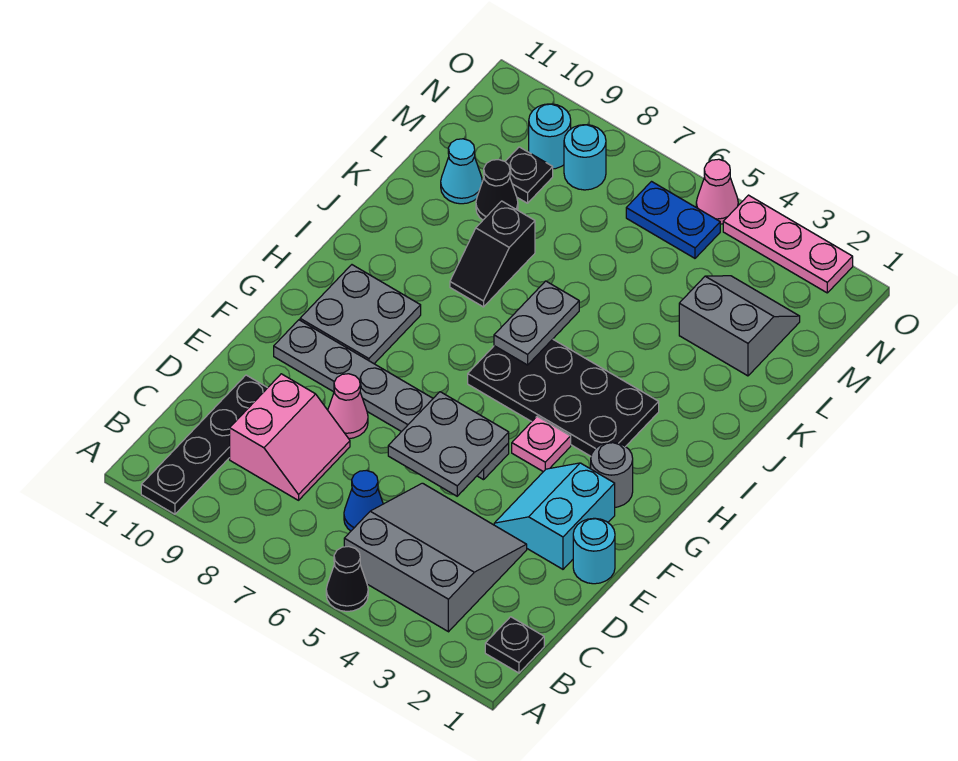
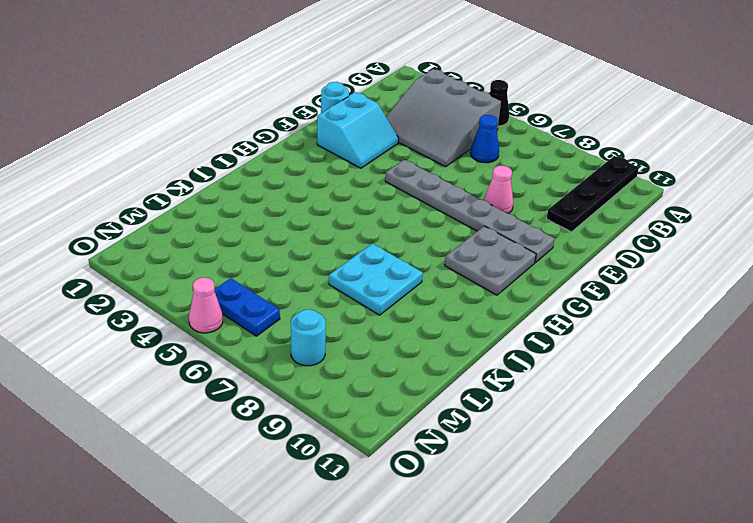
cyan plate J7:K8 level 1 -> black slope J8:K8 level 1 top K
none -> black plate B1 level 1
none -> pink slope C8:D9 level 1 top 9
none -> grey round brick G2 level 1

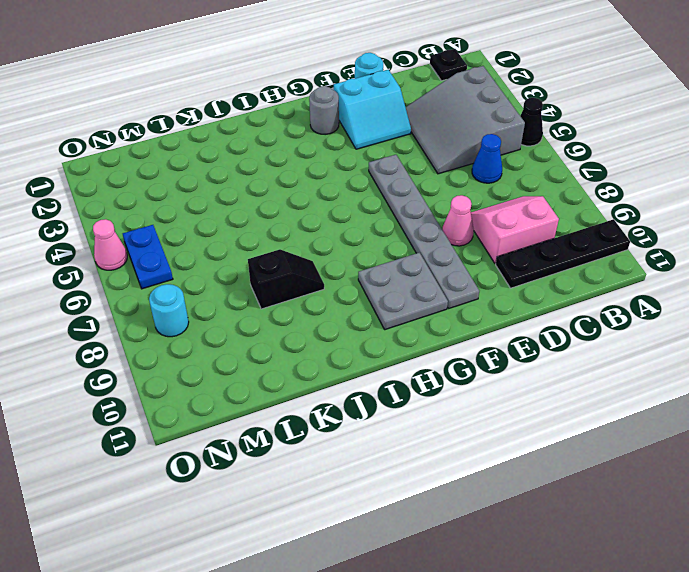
none -> pink plate G4 level 1
none -> black plate H3:I6 level 1
none -> grey slope L2:M3 level 1 top L

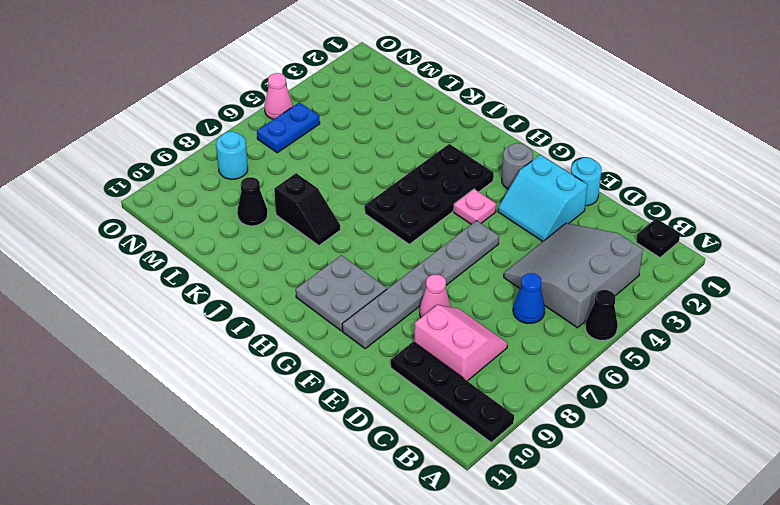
none -> grey slope L2:M3 level 1 top L
none -> cyan cone L10 level 1
none -> black plate M9 level 1

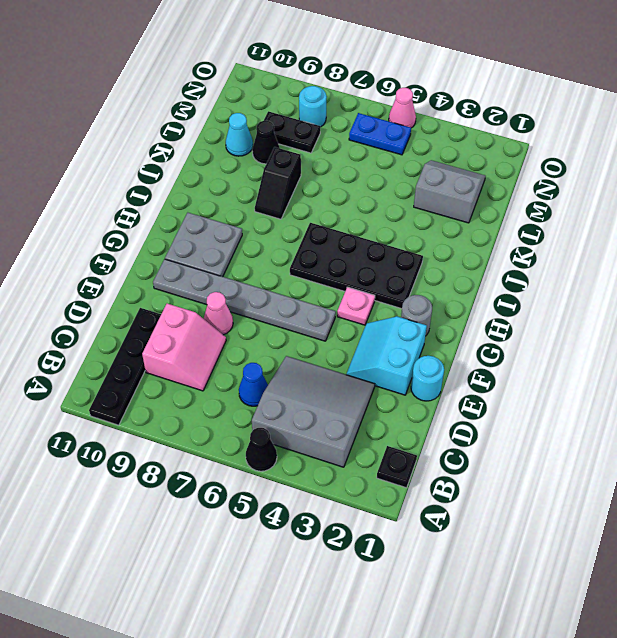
black plate M8:M9 level 1 -> black plate M9 level 1
none -> cyan round brick N9 level 1
none -> pink plate O2:O4 level 1
none -> grey plate E5:F6 level 2

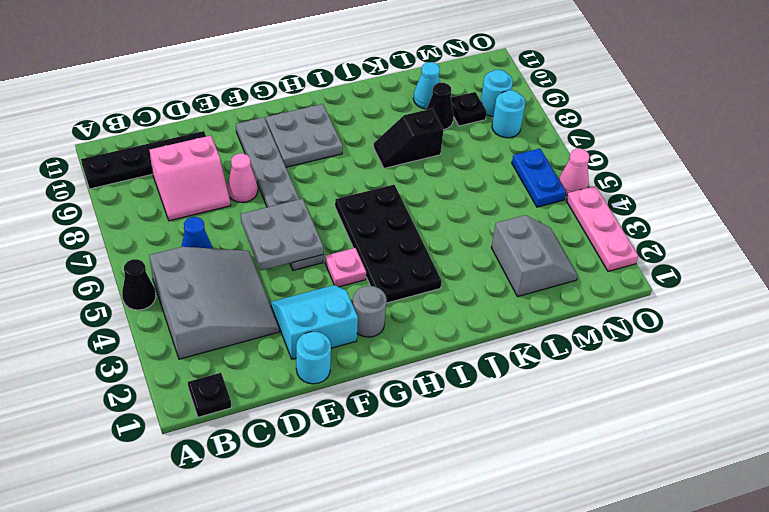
none -> grey plate I6:J6 level 2

